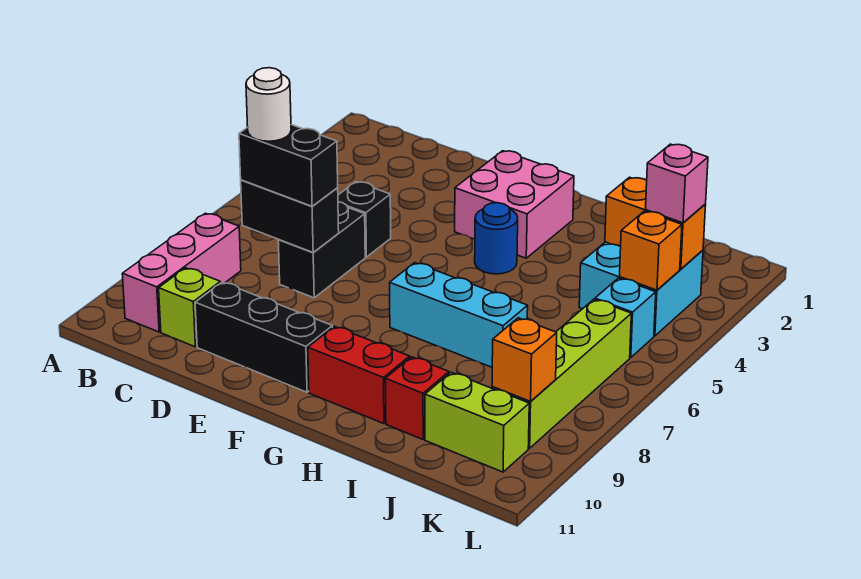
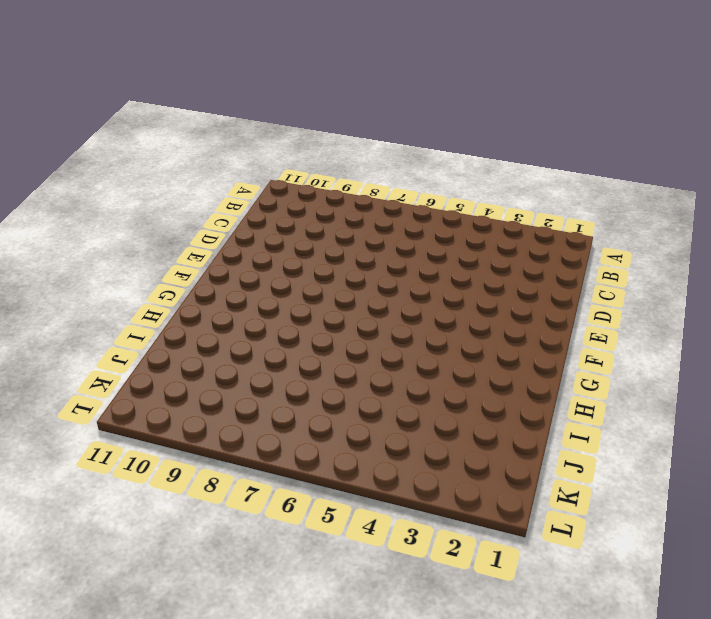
none -> pink brick B8:B10 level 1
none -> lime brick C10 level 1
none -> black brick D5 level 1

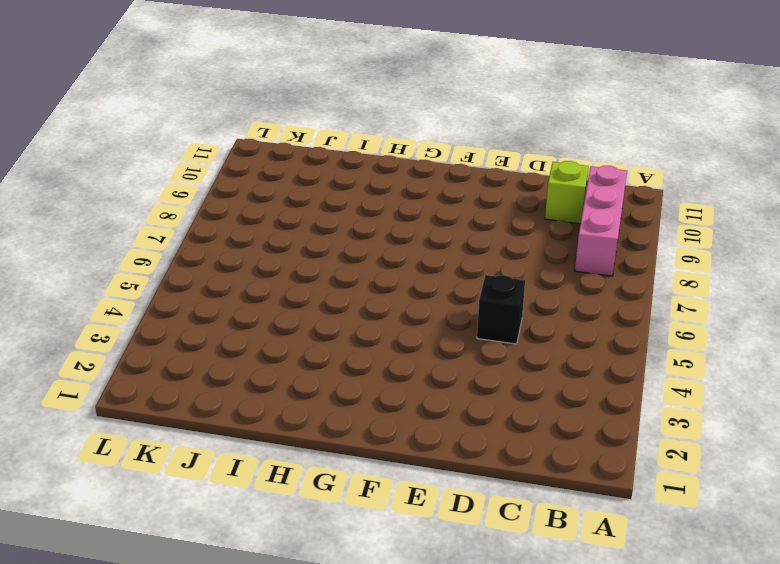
none -> black brick D6:D7 level 1
none -> black brick D10:F10 level 1
none -> pink brick F2:G3 level 1

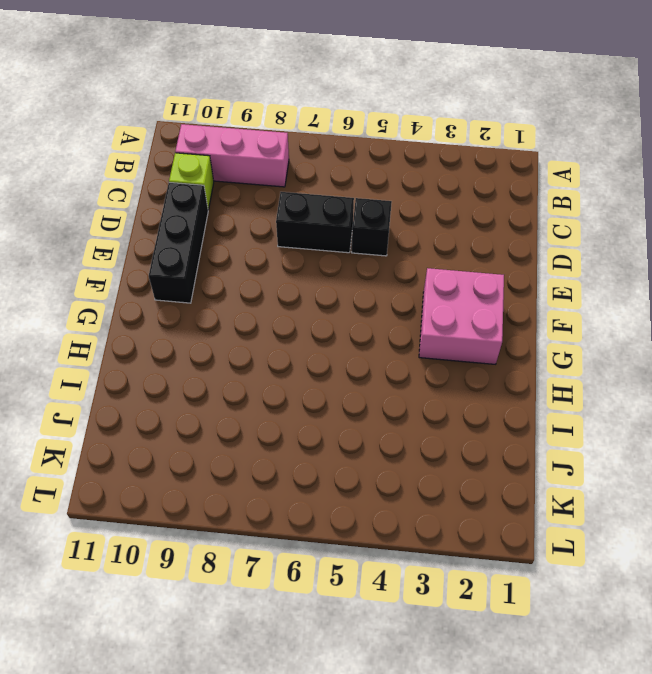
none -> blue round brick G4 level 1
none -> cyan brick G7:I7 level 1
none -> red brick G10:H10 level 1

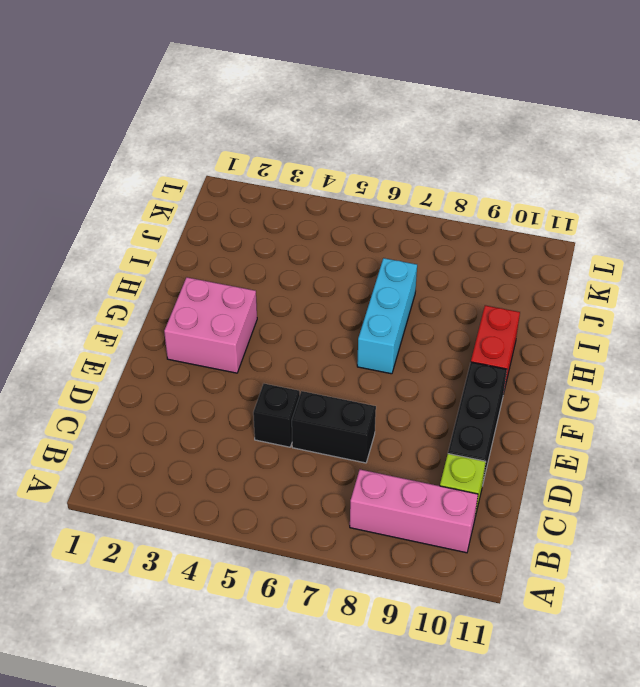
none -> blue round brick G4 level 1
none -> red brick I10 level 1
none -> cyan brick J3:K4 level 1

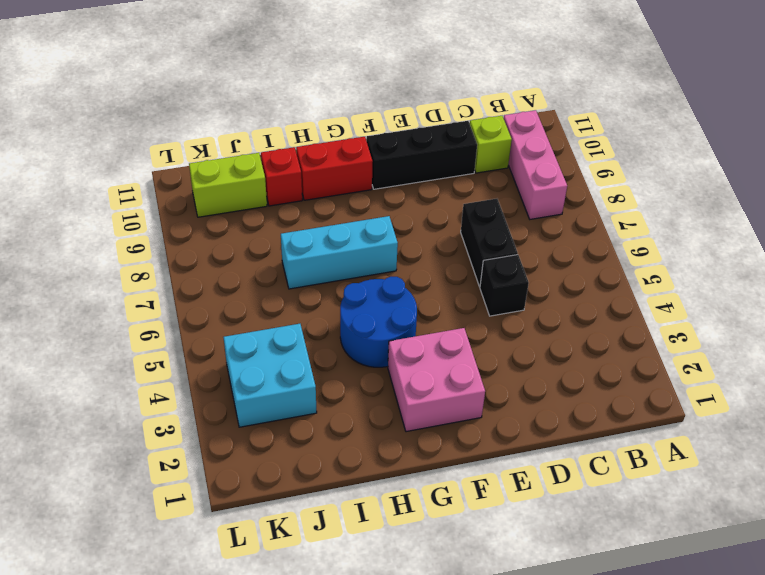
blue round brick G4:H5 level 1 -> blue round brick G4 level 1
none -> cyan brick K5 level 1
none -> lime brick K6:K9 level 1
none -> black brick C7:D7 level 2

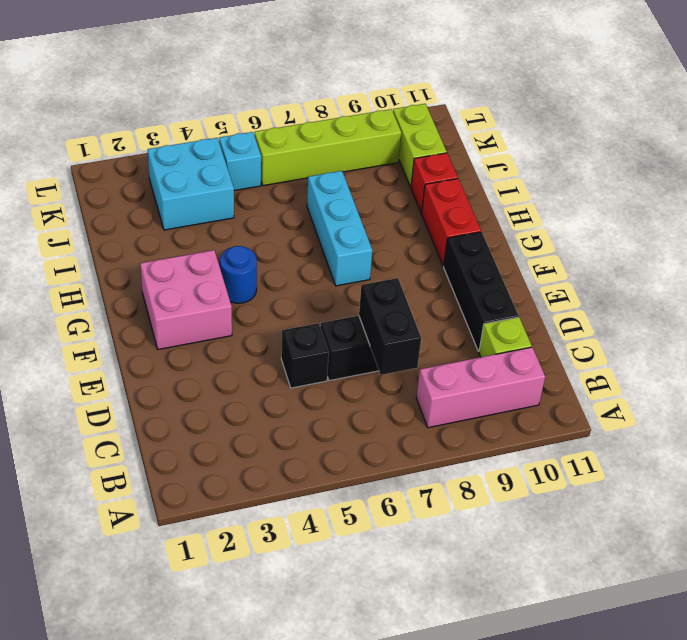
none -> orange brick J3:K3 level 2
none -> orange brick K4 level 2
none -> orange brick K9 level 2

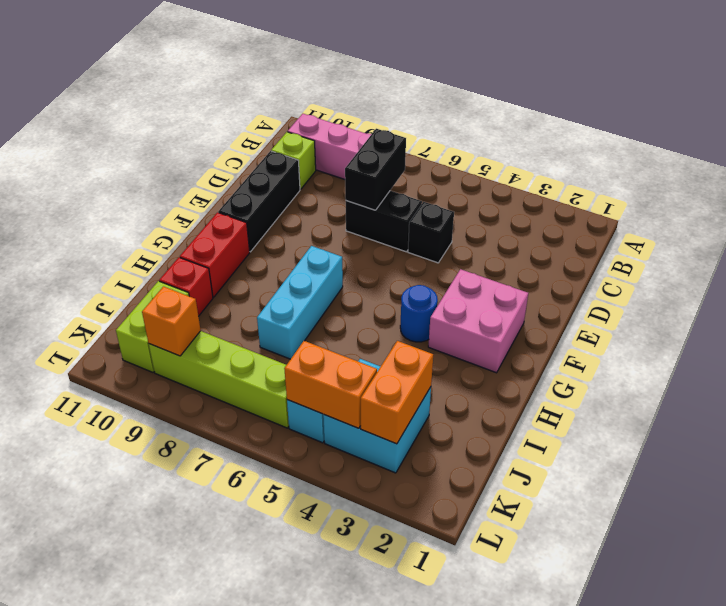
orange brick K4:K5 level 2 -> orange brick K4 level 2
none -> black brick C7:D7 level 3
none -> pink brick K3 level 3
none -> white round brick C7 level 4

